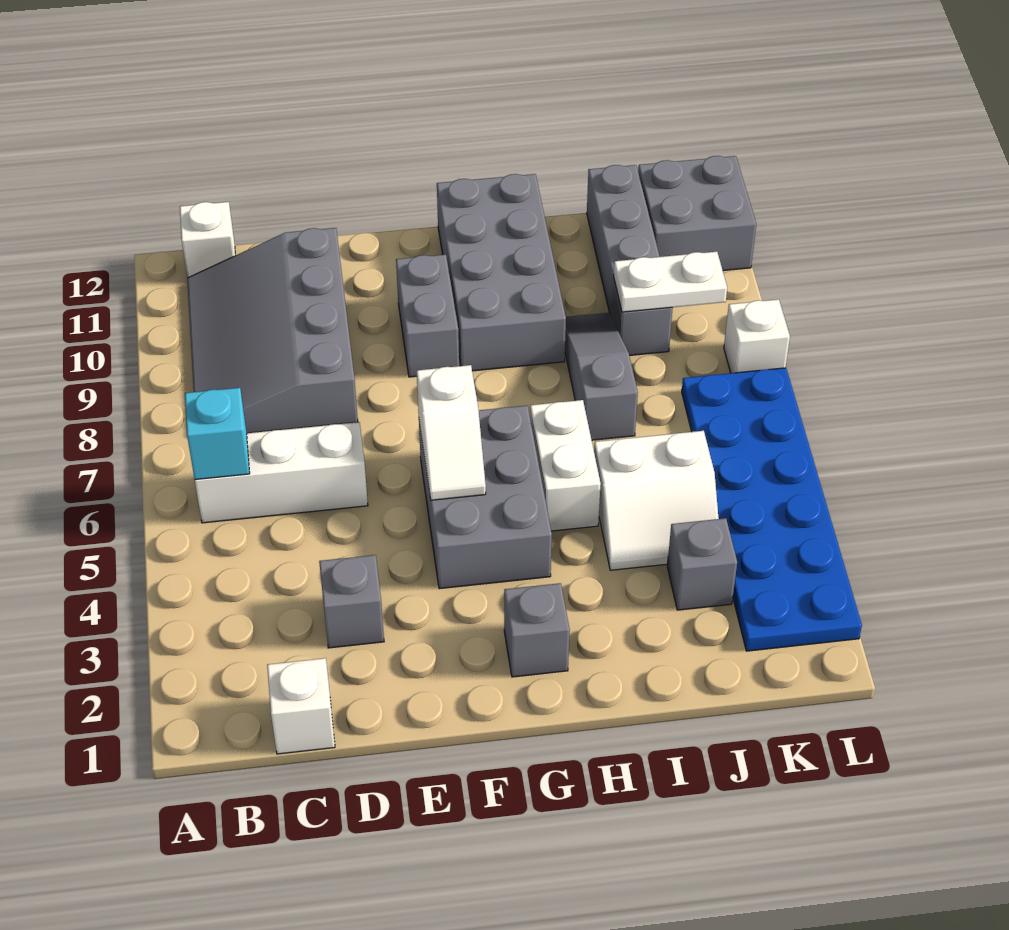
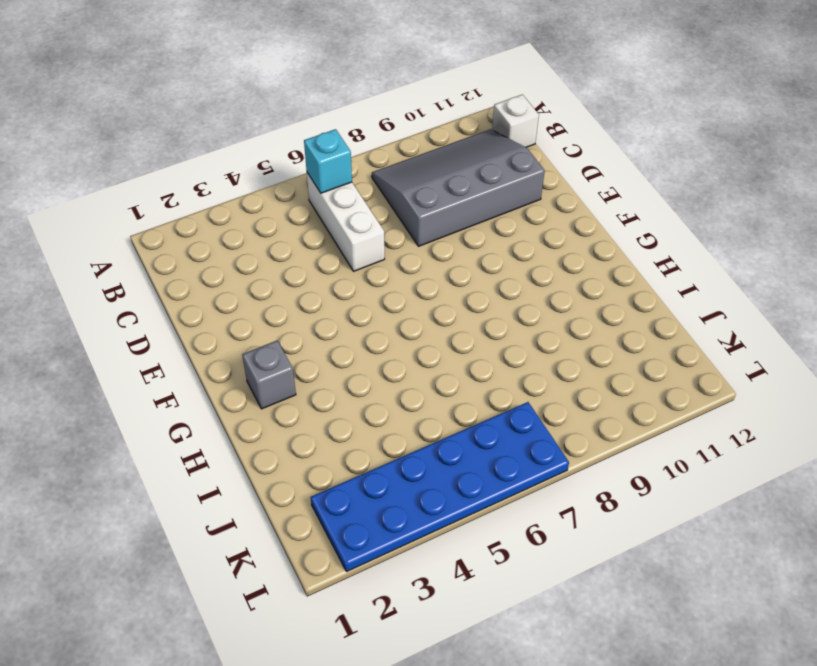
none -> white brick C1 level 1
none -> grey brick D3 level 1
none -> grey brick F4:G6 level 1

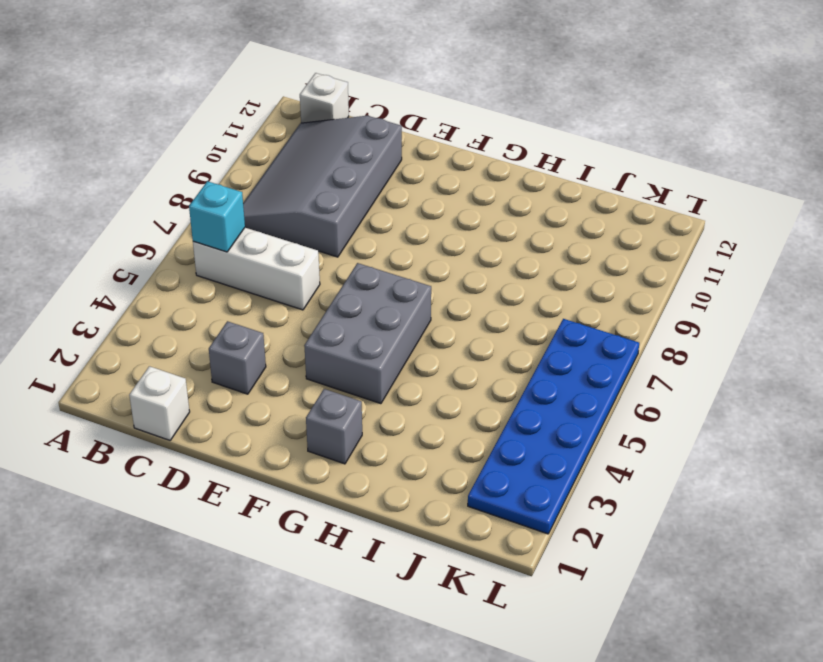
none -> grey brick F9:F10 level 1
none -> grey brick G9:H12 level 1
none -> white brick H5:H6 level 1

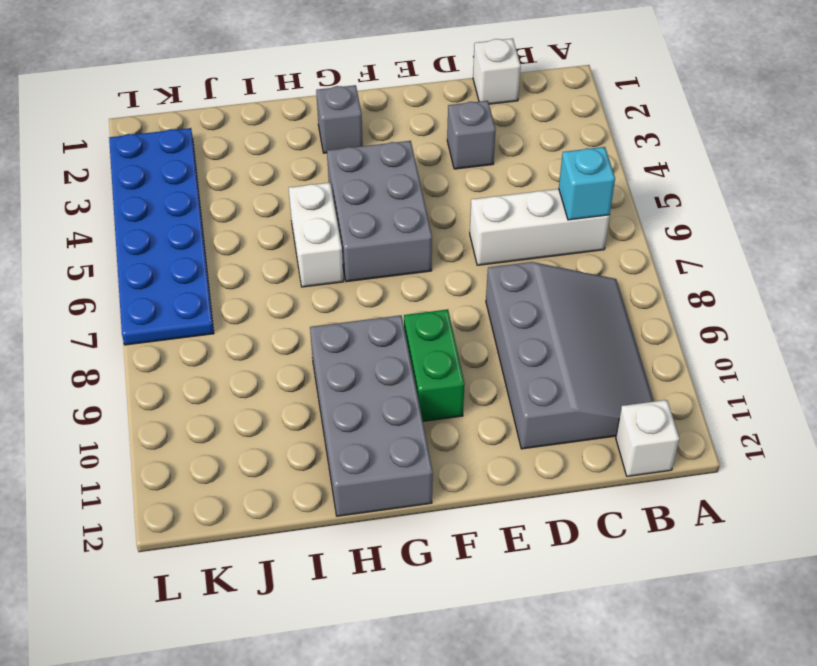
green brick F9:F10 level 1 -> grey brick F9:F10 level 1
none -> white slope I4:J5 level 1 top 5
none -> grey slope I7:I9 level 1 top 7
none -> grey brick J3 level 1

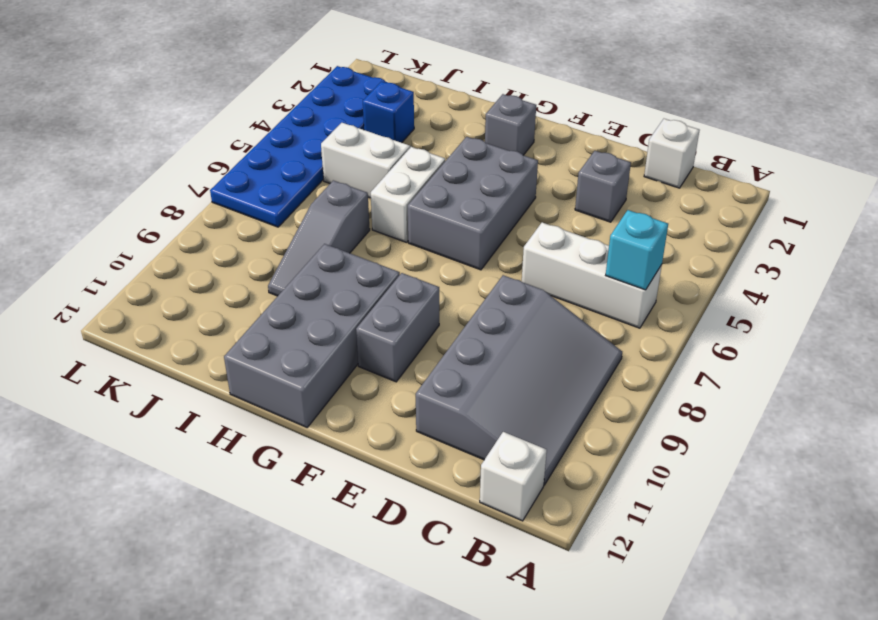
blue brick J3 level 1 -> grey brick J3 level 1
none -> grey brick J9:J12 level 1
none -> grey brick K11:L12 level 1
none -> white brick L8 level 1

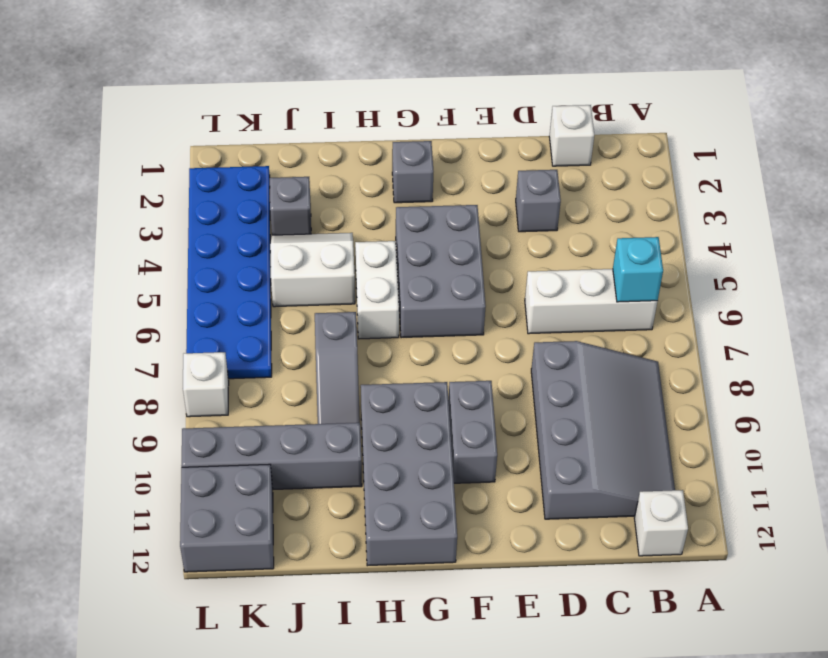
grey brick I10:L10 level 1 -> grey brick J9:J12 level 1
none -> white slope F5:F6 level 2 top 6
none -> white plate J9:K9 level 2

